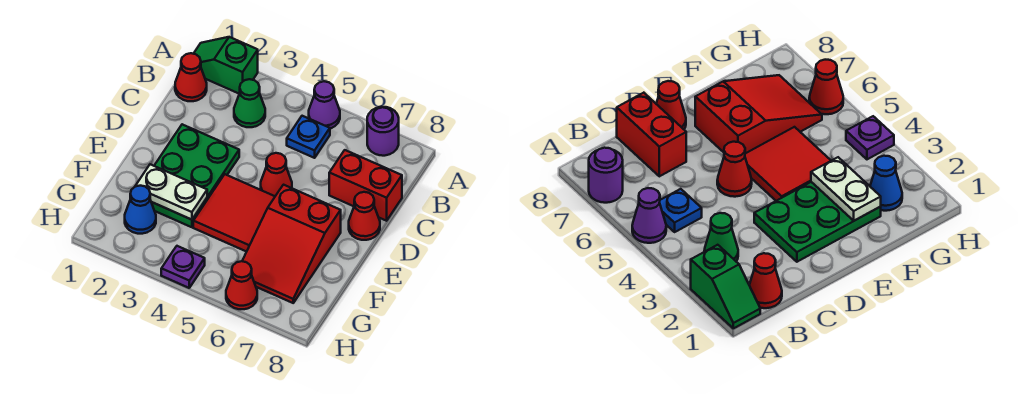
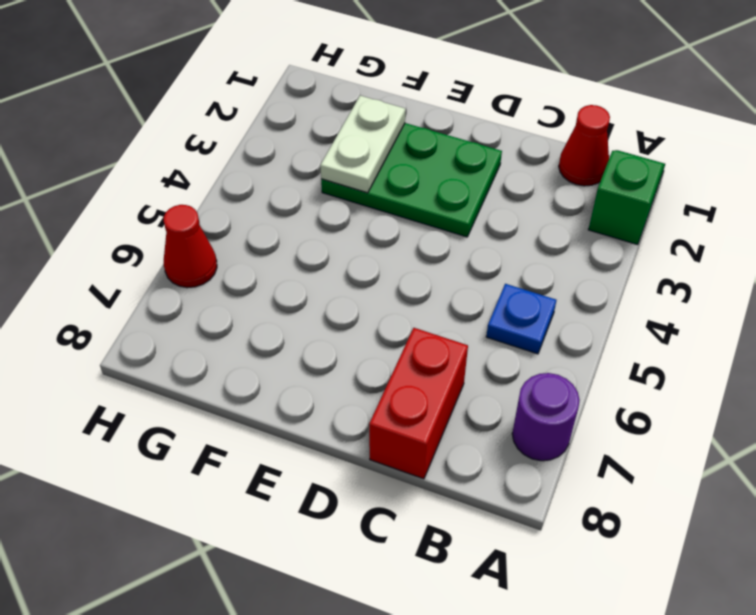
none -> purple cone A5 level 1
none -> green cone B3 level 1
none -> red cone D5 level 1

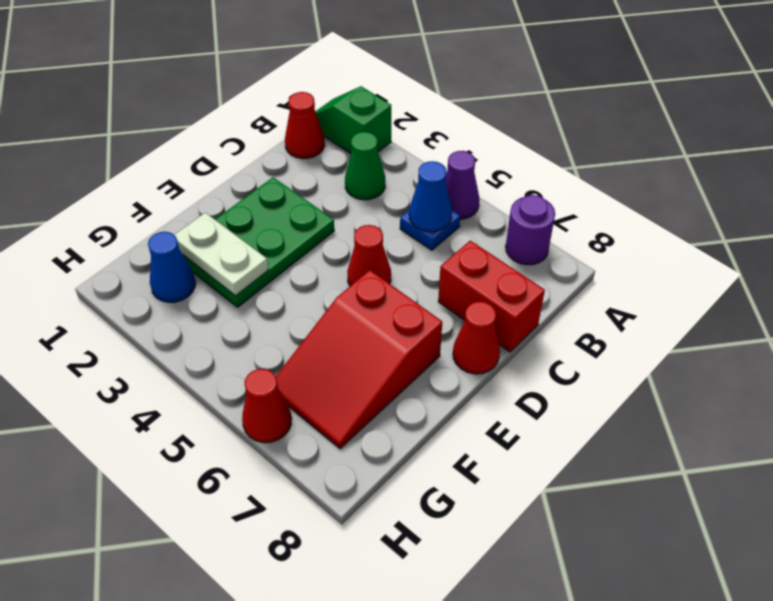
blue cone B5 level 2 -> none
none -> red tile E4:F5 level 1
none -> purple plate H4 level 1

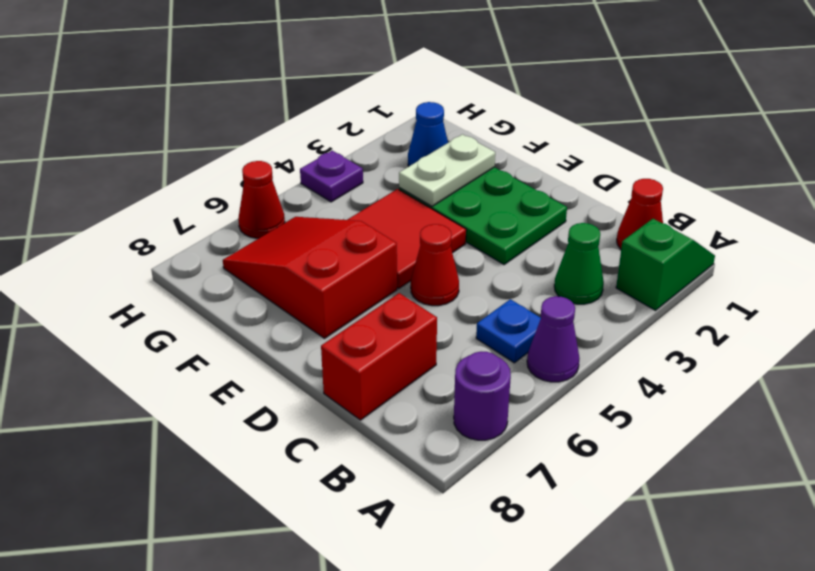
none -> red cone D8 level 1

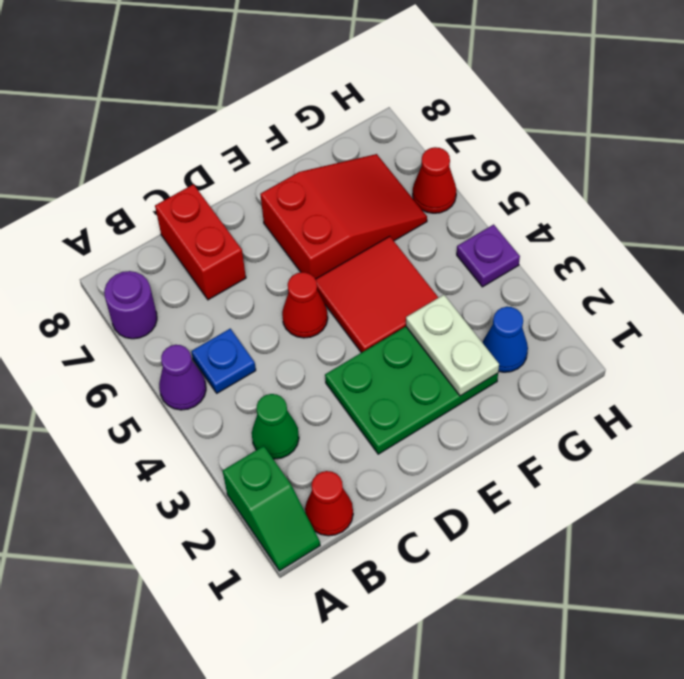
none -> red cone D8 level 1

